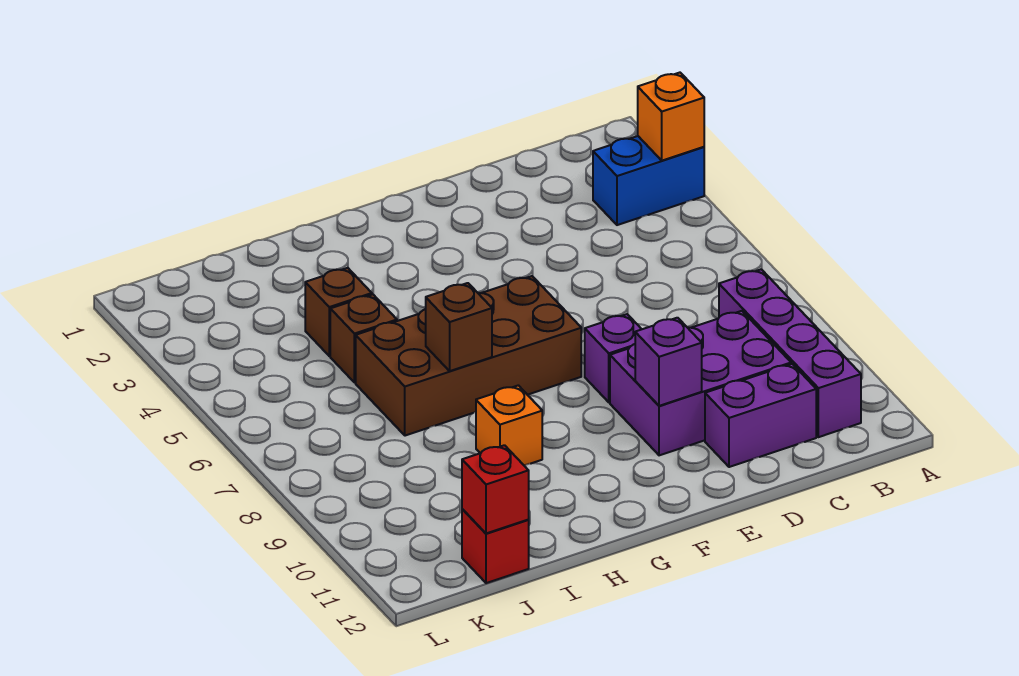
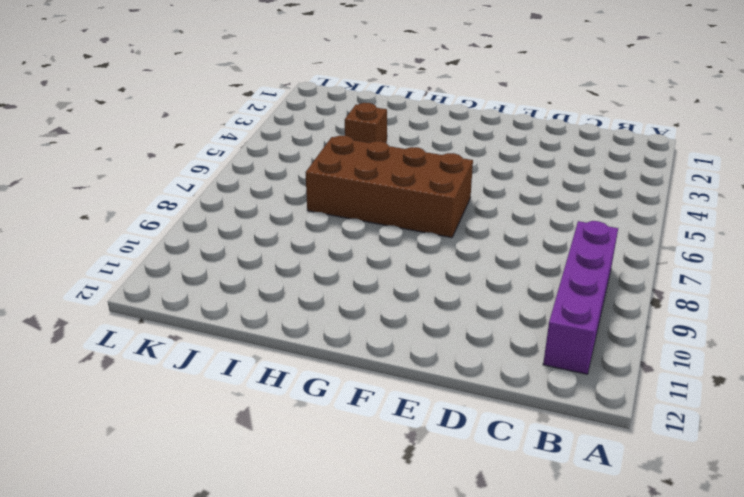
none -> blue brick A3:B3 level 1
none -> purple brick C9:E10 level 1
none -> purple brick C11:D11 level 1

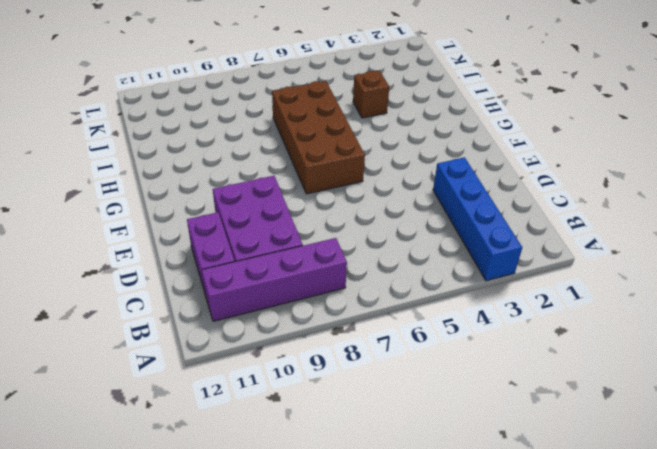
blue brick A3:D3 level 1 -> blue brick A3:B3 level 1
none -> purple brick E8 level 1
none -> orange brick H9 level 1
none -> brown brick I5 level 1

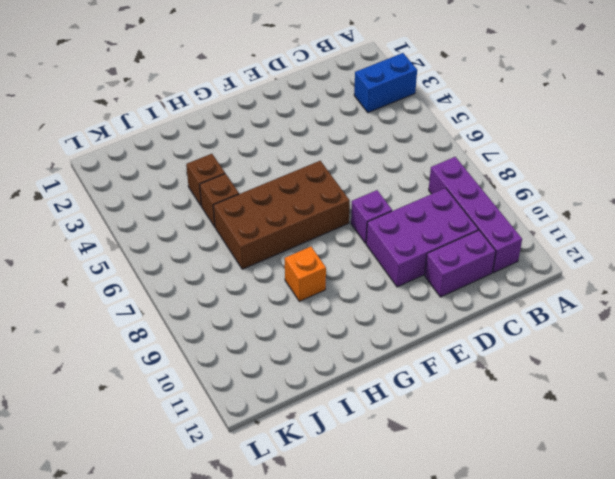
none -> red brick J12 level 1
none -> orange brick A3 level 2
none -> purple brick E10 level 2

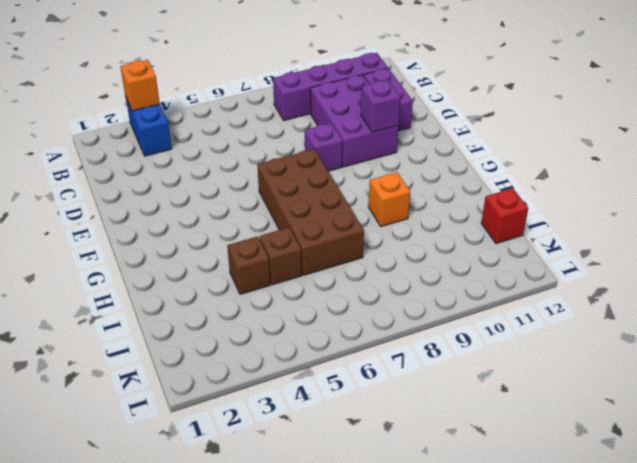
none -> brown brick H7 level 2
none -> red brick J12 level 2

